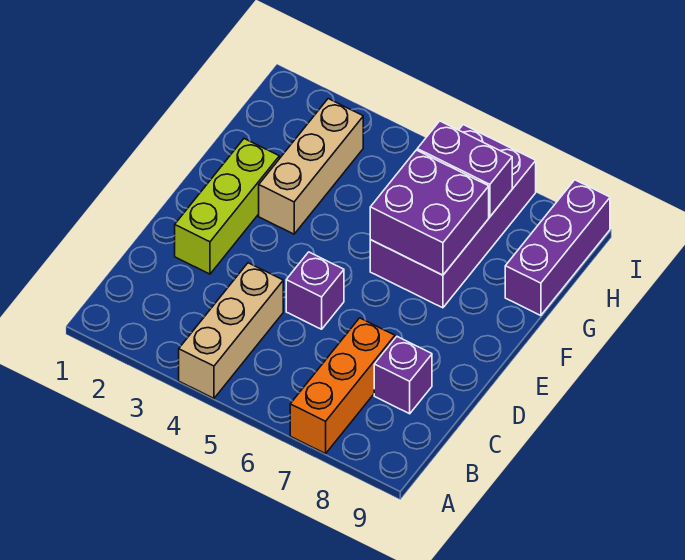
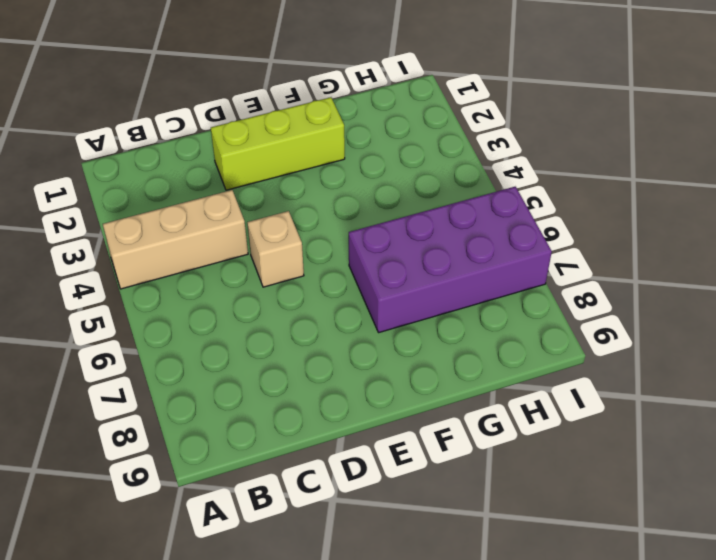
tan brick D5 level 1 -> purple brick D5 level 1
none -> orange brick A7:C7 level 1
none -> purple brick C8 level 1

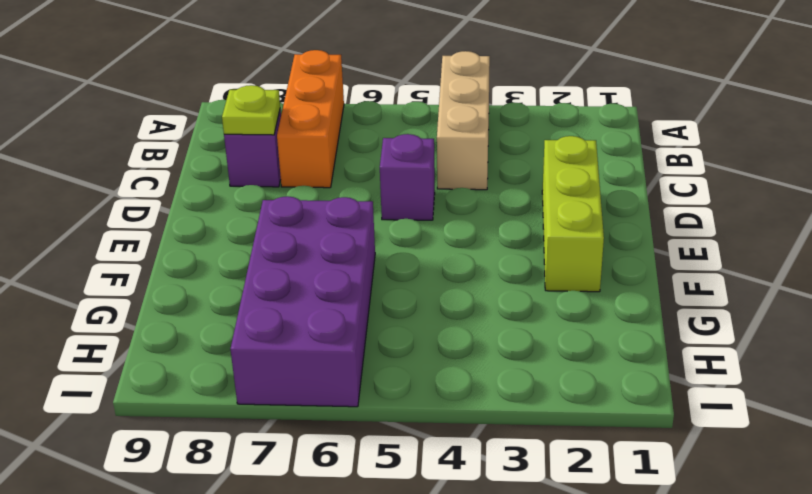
lime plate C8 level 2 -> none
none -> tan brick F3:H3 level 1
none -> purple brick G9:I9 level 1

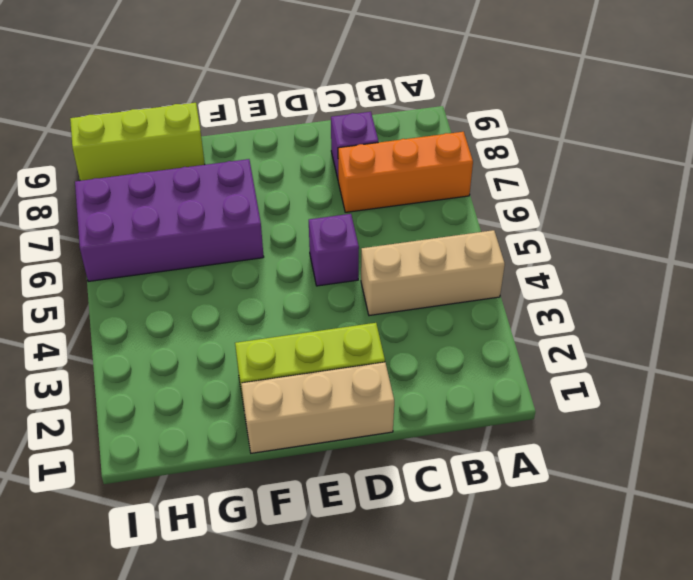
tan brick D1:F1 level 1 -> tan brick F3:H3 level 1
lime brick G9:I9 level 1 -> purple brick G9:I9 level 1
none -> purple brick F6:G7 level 2
none -> purple brick H6:H7 level 2

